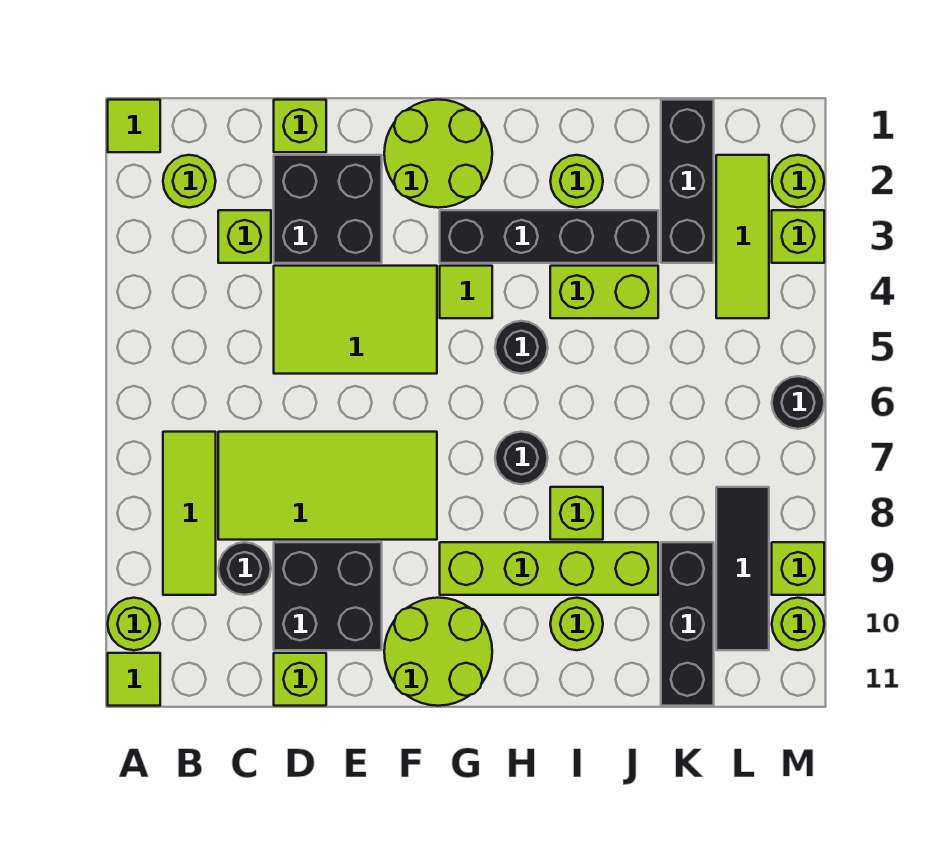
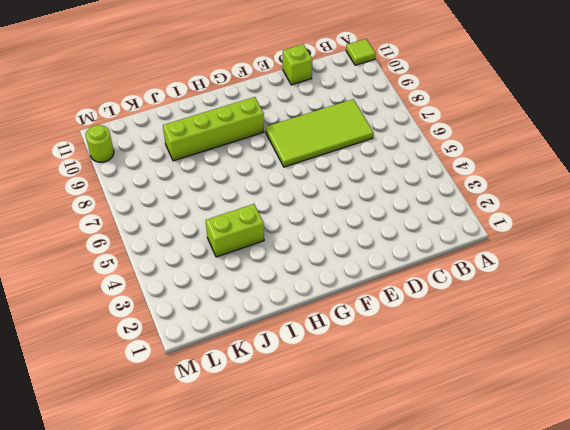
none -> lime tile A1 level 1
none -> lime round brick A10 level 1
none -> lime round brick B2 level 1
none -> lime tile B7:B9 level 1

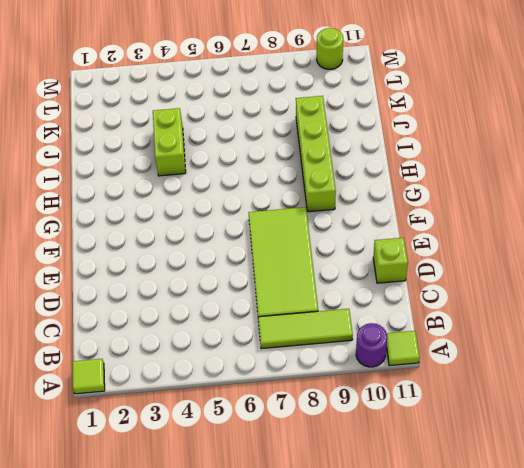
purple round brick A10 level 1 -> lime round brick A10 level 1
none -> lime round brick B2 level 1
none -> lime brick C3 level 1
none -> black round brick C9 level 1
none -> lime brick D1 level 1

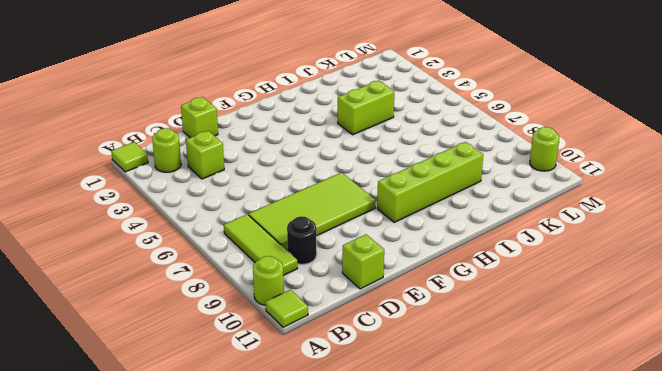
none -> black brick D2:E3 level 1
none -> lime tile D4:F5 level 1
none -> black brick D9:E10 level 1
none -> lime round brick F1:G2 level 1

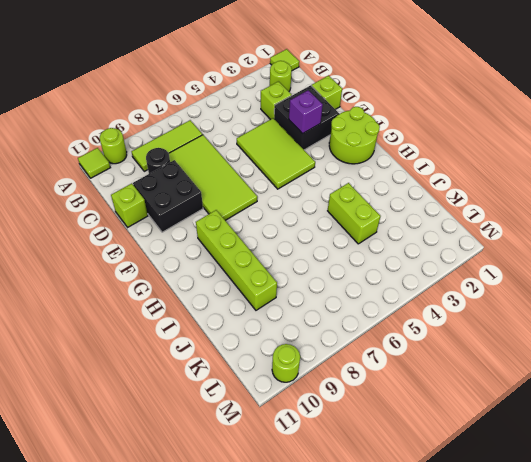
purple brick E3 level 2 -> none
none -> lime round brick F10:G11 level 1
none -> black brick G3:J3 level 1
none -> lime tile G4 level 1
none -> black round brick H5 level 1

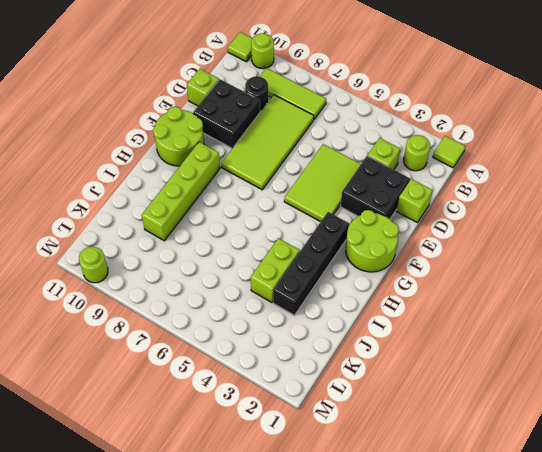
none -> lime tile G4 level 1
none -> black round brick H5 level 1
none -> black round brick H7 level 1
none -> lime round brick I2 level 1

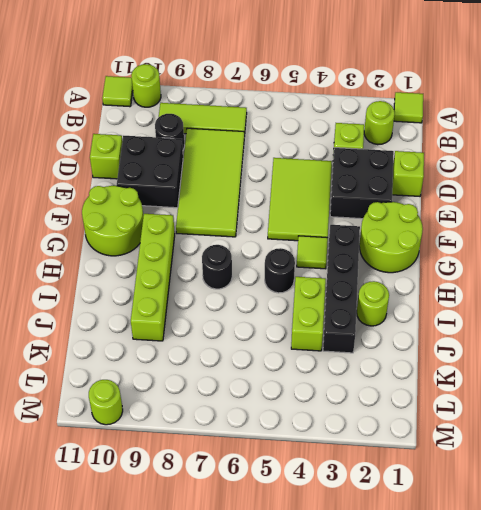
none -> lime brick I8 level 1
none -> lime round brick I10 level 1
none -> black brick K1:K3 level 1
none -> black brick K9:K11 level 1

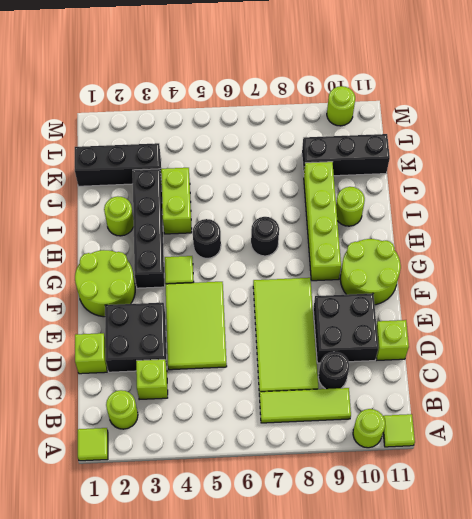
none -> lime brick I8 level 1
none -> lime tile L2:L4 level 1
none -> black tile L8:L10 level 1
none -> lime round brick M2 level 1

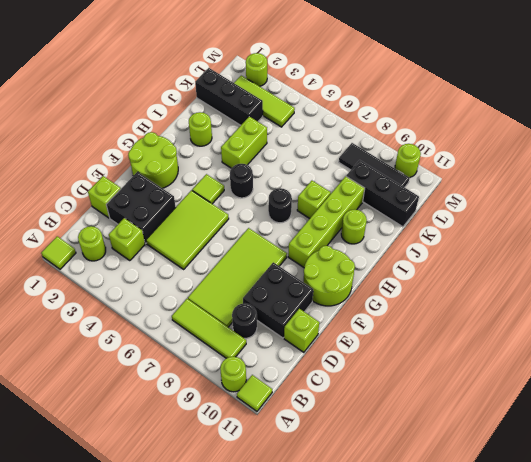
none -> black brick G3:J3 level 1
none -> lime brick M3 level 1
none -> black round brick M6 level 1
none -> lime brick M9 level 1

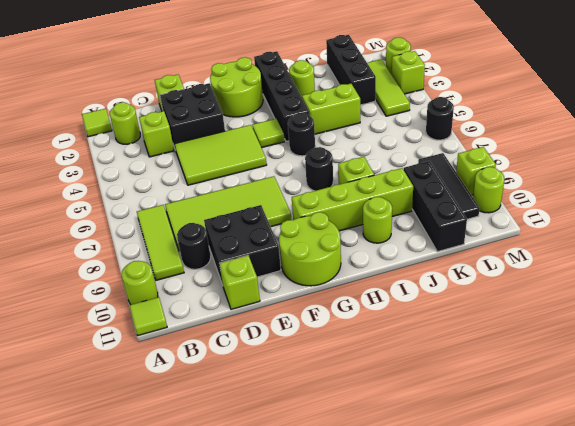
black brick H1:H4 level 1 -> black brick G3:J3 level 1

